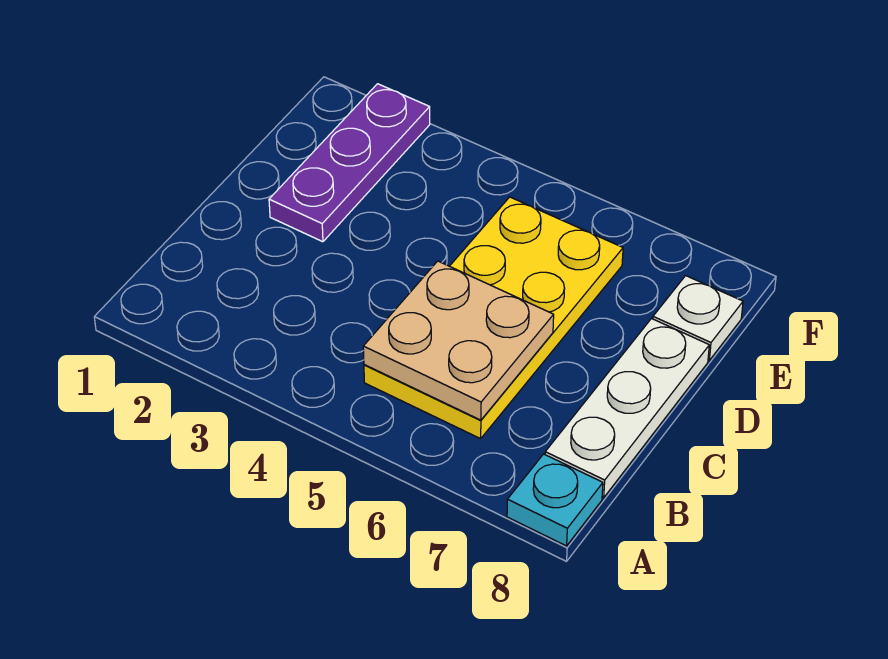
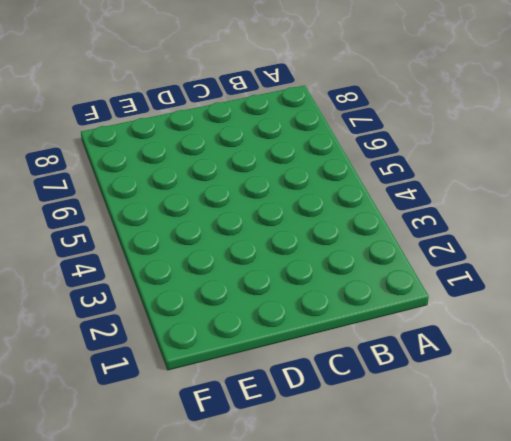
none -> cyan plate A8 level 1
none -> yellow plate B5:E6 level 1

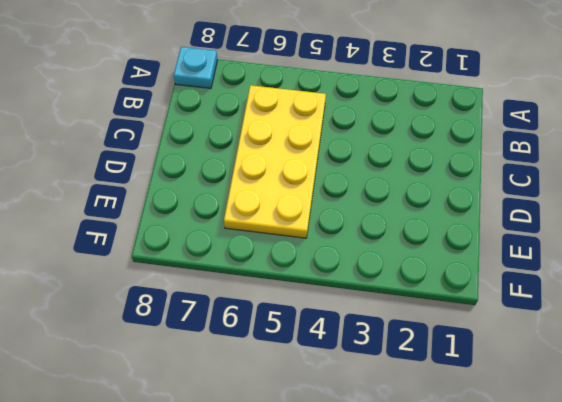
none -> white plate B8:D8 level 1
none -> purple plate D2:F2 level 1

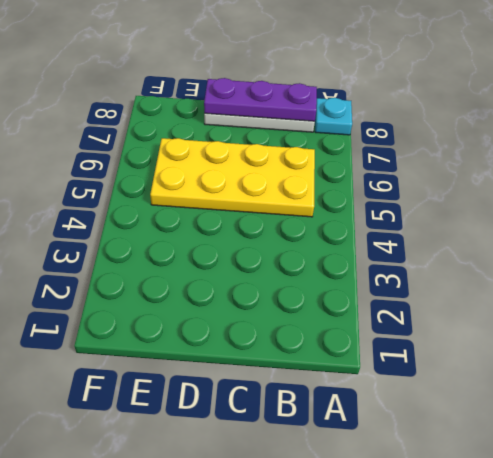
purple plate B8:D8 level 2 -> purple plate D2:F2 level 1
none -> white plate E8 level 1
none -> tan plate B5:C6 level 2

